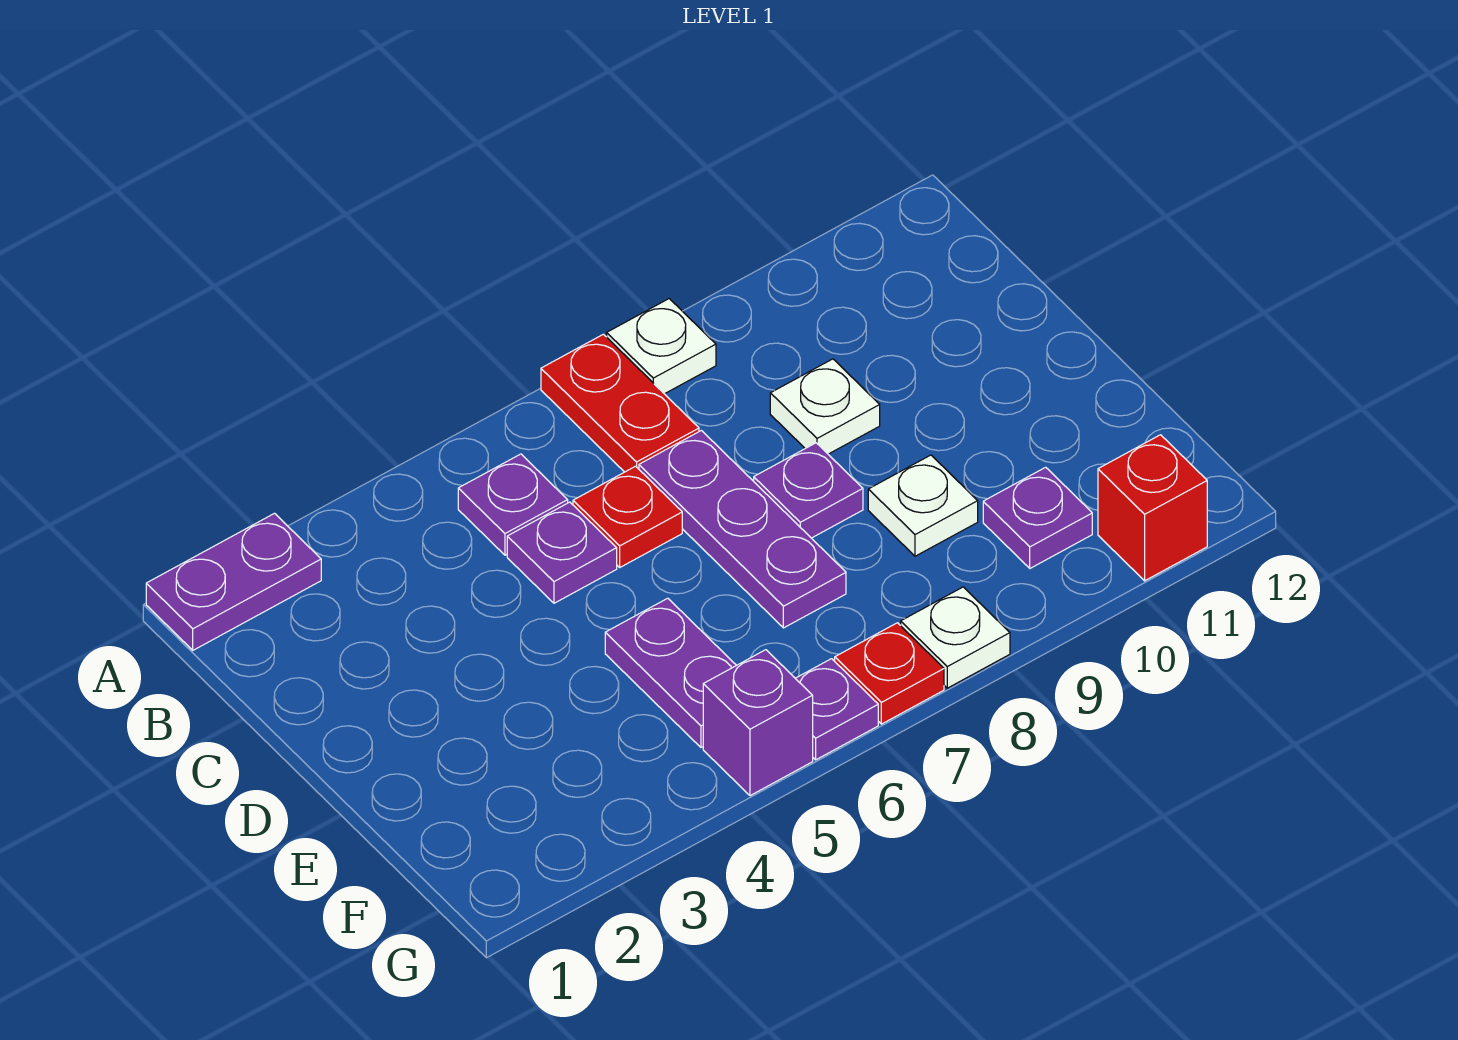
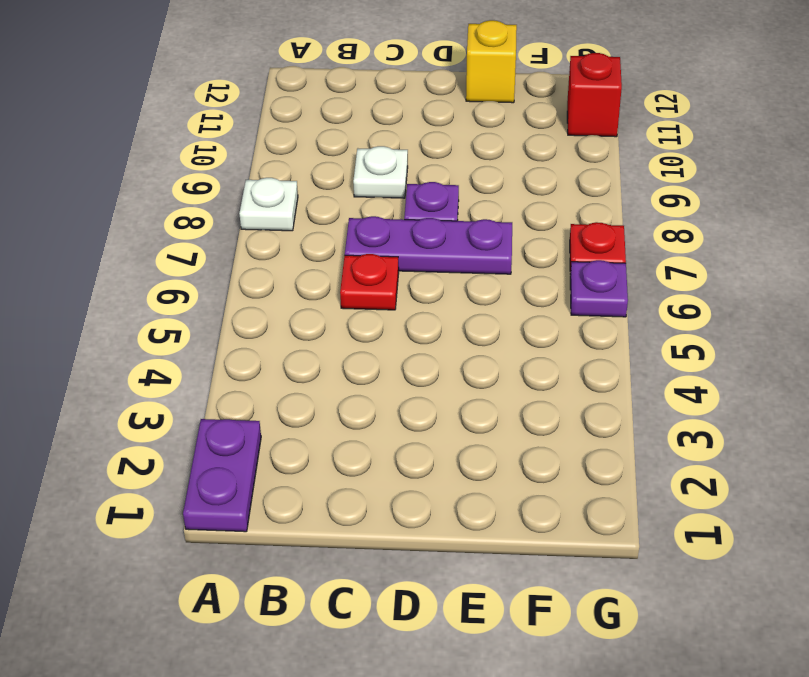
yellow brick E12 level 1 -> none
none -> red plate A7:B7 level 1
none -> purple plate B5 level 1
none -> purple plate C5 level 1

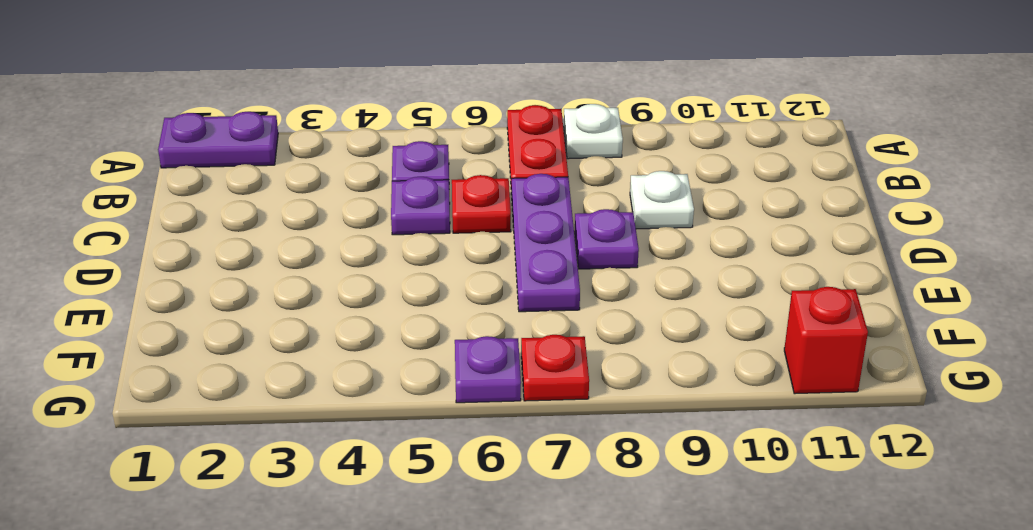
none -> purple plate E5:F5 level 1
none -> white plate E9 level 1
none -> purple plate F10 level 1

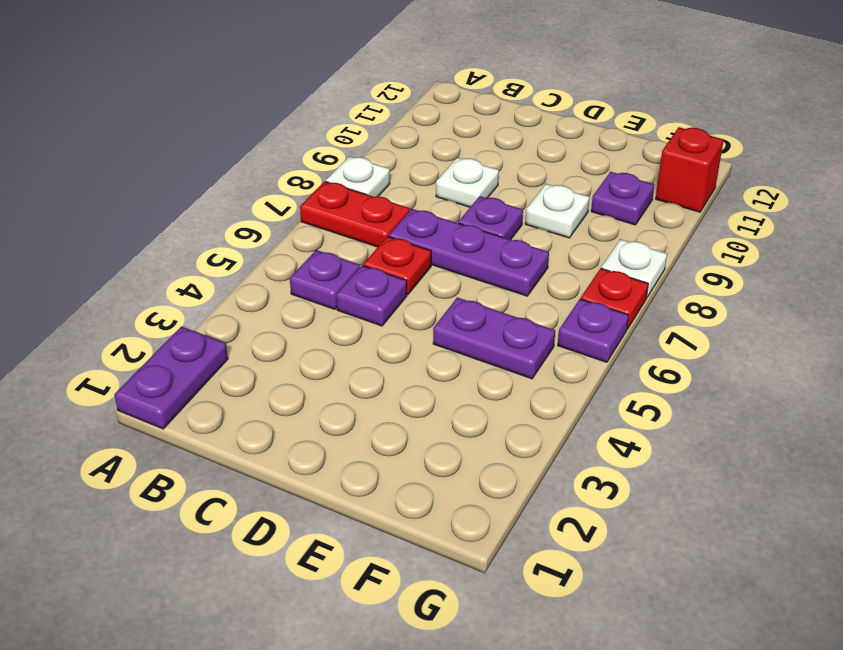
none -> purple brick G5 level 1

